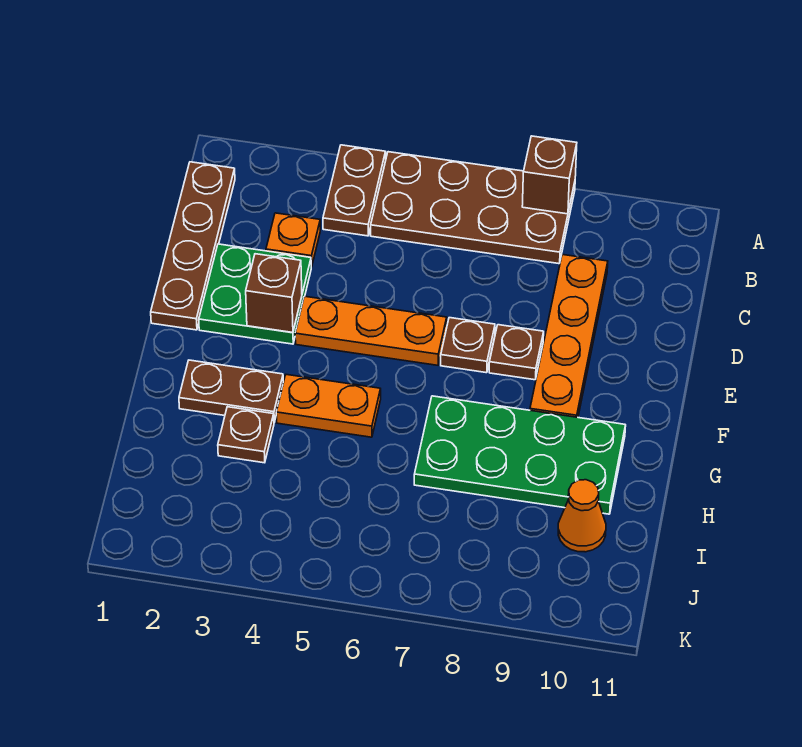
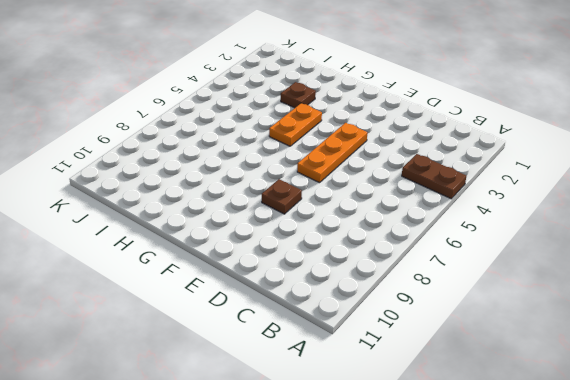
none -> brown plate A5:B8 level 1
none -> brown plate B1:E1 level 1
none -> orange plate C3 level 1

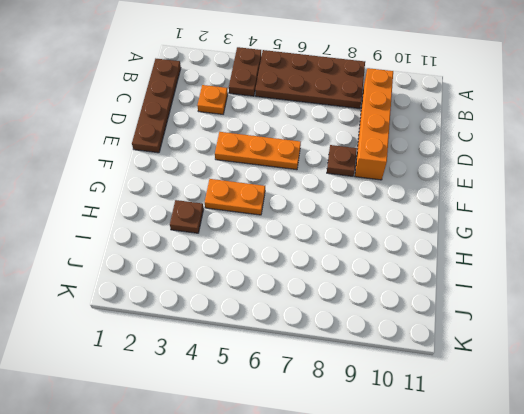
orange brick B9:E9 level 1 -> orange plate C9:F9 level 1
none -> green plate D2:E3 level 1
none -> brown plate E7 level 1
none -> brown plate G2:G3 level 1

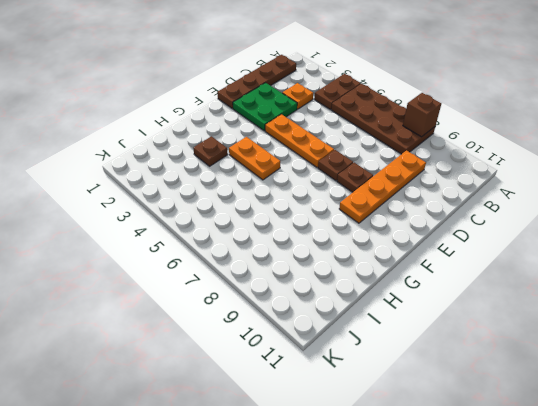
none -> brown plate G2:G3 level 1
none -> green plate G7:H10 level 1
none -> orange cone I10 level 1

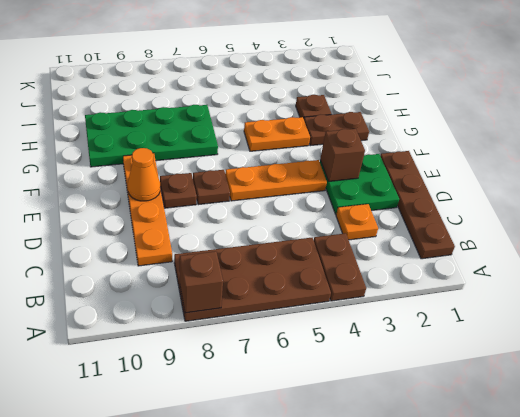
orange cone E9 level 2 -> orange cone I10 level 1

